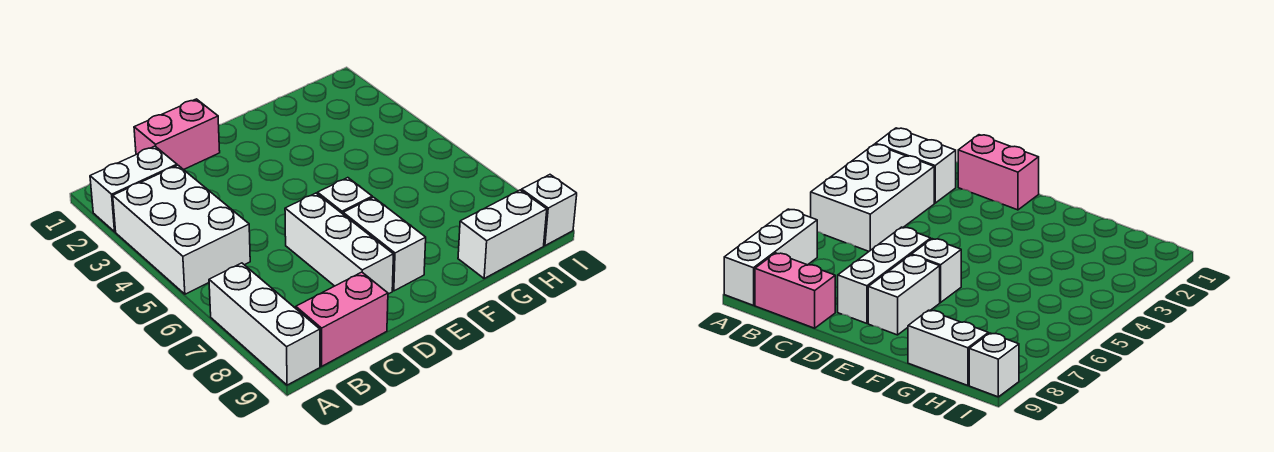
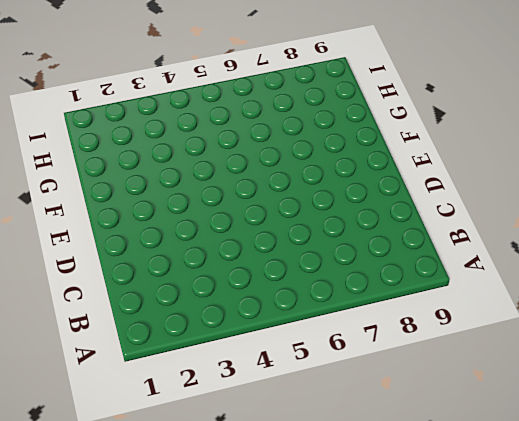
none -> white brick A2:B2 level 1
none -> white brick A3:B5 level 1

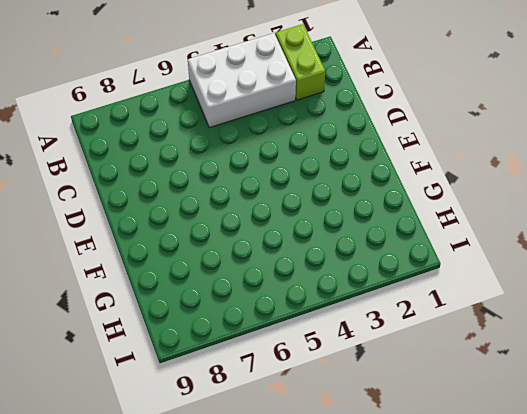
lime brick A2:B2 level 1 -> white brick A2:B2 level 1
none -> white brick A7:A9 level 1
none -> pink brick B9:C9 level 1

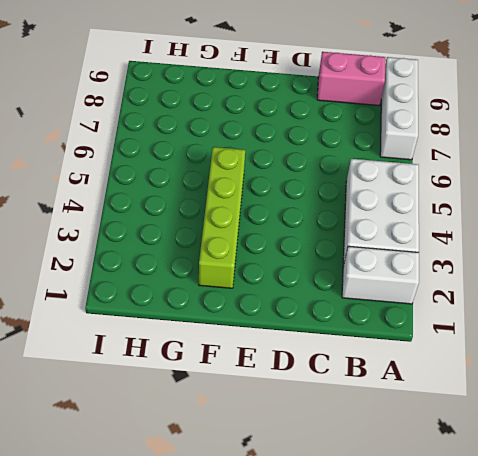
lime brick F2:F5 level 1 -> none
none -> pink brick C1:D1 level 1
none -> white brick D6:D8 level 1

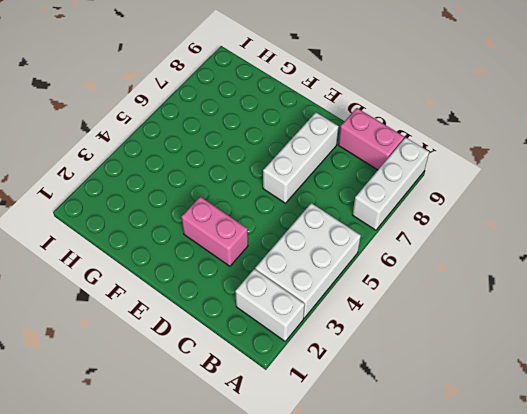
pink brick D3:E3 level 1 -> pink brick C1:D1 level 1
none -> white brick E6 level 1
none -> white brick E7:E8 level 1

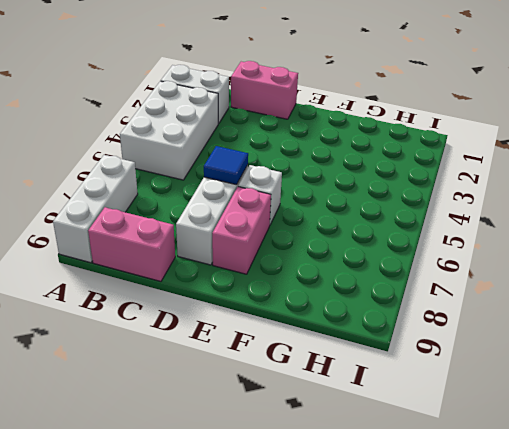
blue tile D6 level 2 -> none
pink brick E7:E8 level 1 -> white brick E7:E8 level 1
none -> white brick G9:H9 level 1
none -> white brick I9 level 1

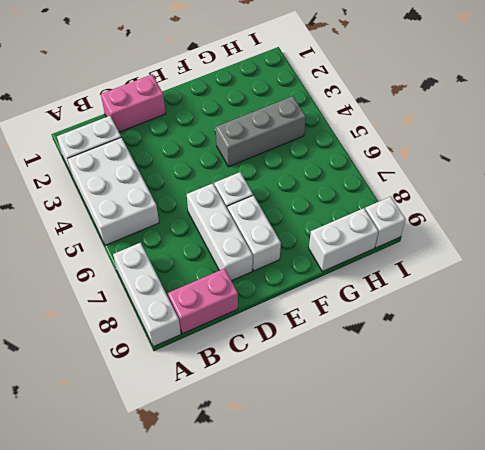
grey brick F4:H4 level 1 -> none

